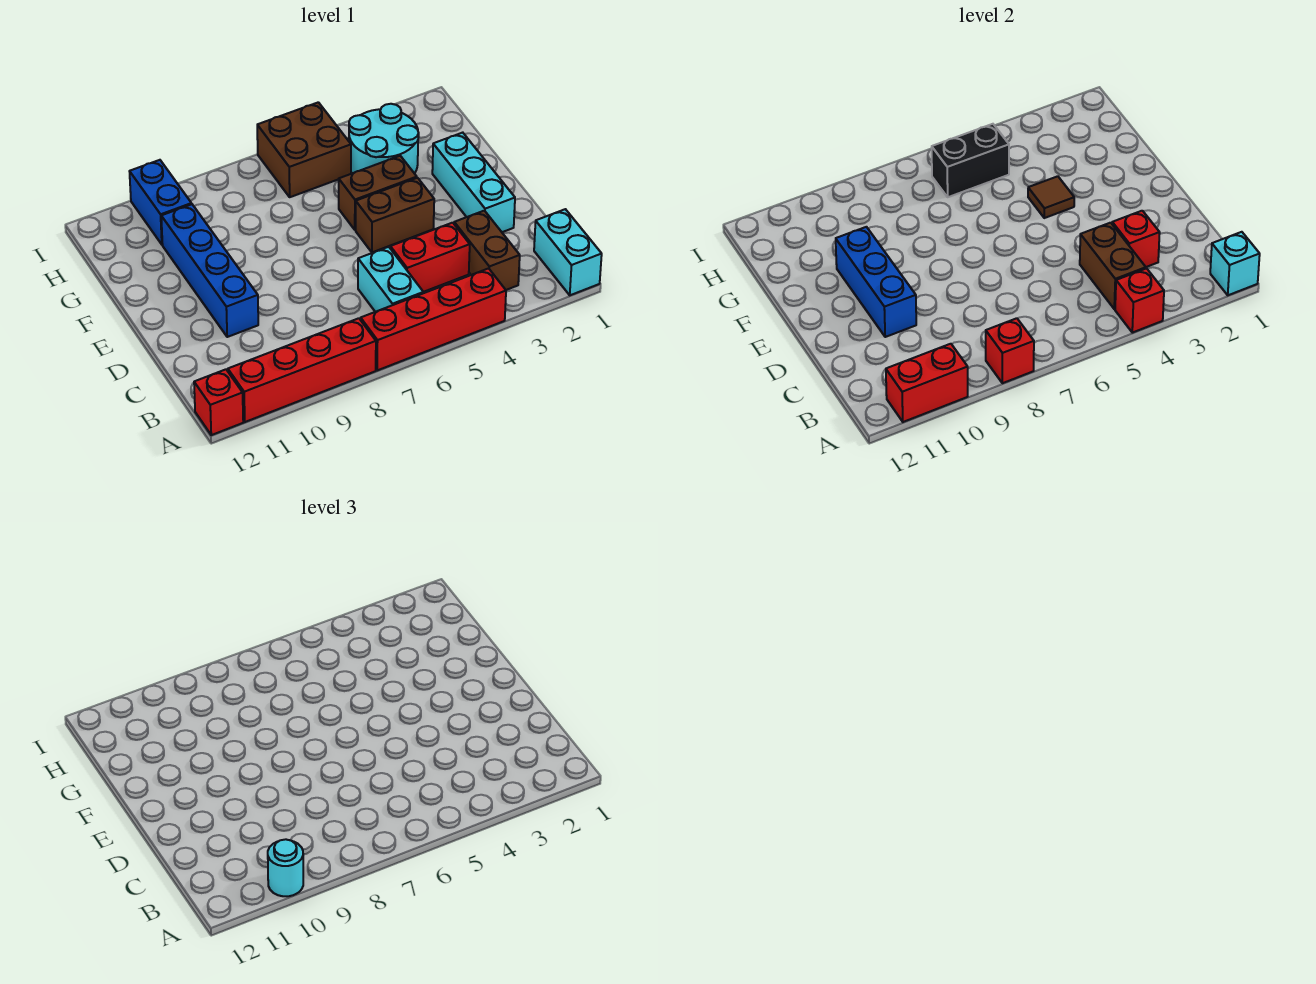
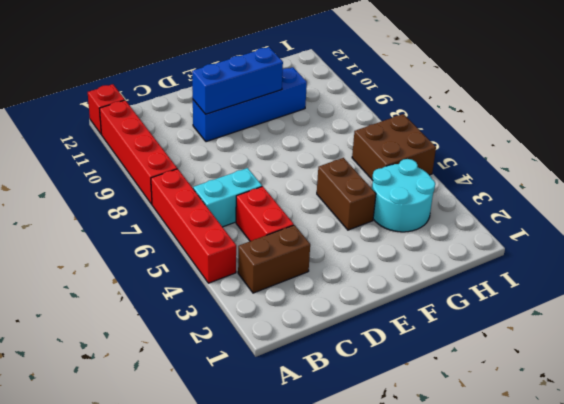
none -> cyan brick A1:B1 level 1
none -> cyan brick D2:F2 level 1
none -> brown brick E4:E5 level 1

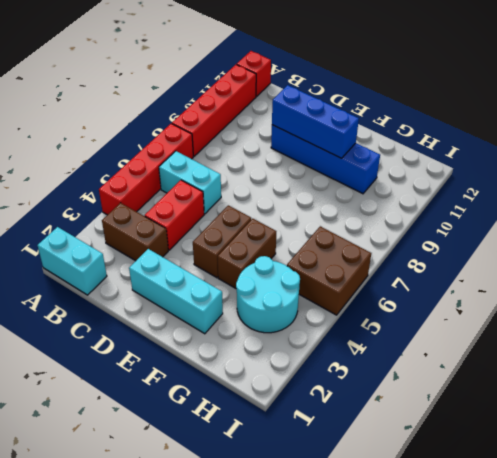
none -> blue brick H10:I10 level 1
none -> cyan brick A1 level 2
none -> red brick A4 level 2

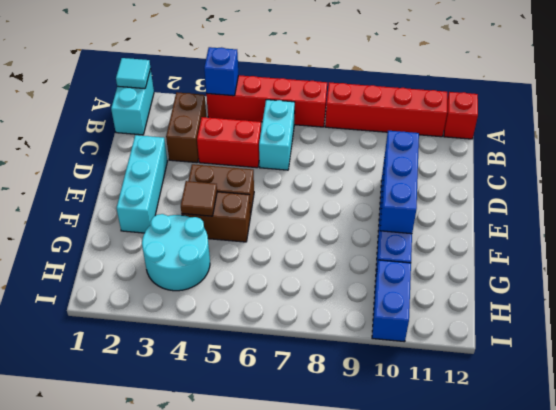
cyan tile A1 level 2 -> cyan brick A1 level 2
blue brick A4 level 2 -> red brick A4 level 2
none -> brown brick H5:I6 level 1
none -> red brick A8 level 2
none -> red brick A10:A11 level 2

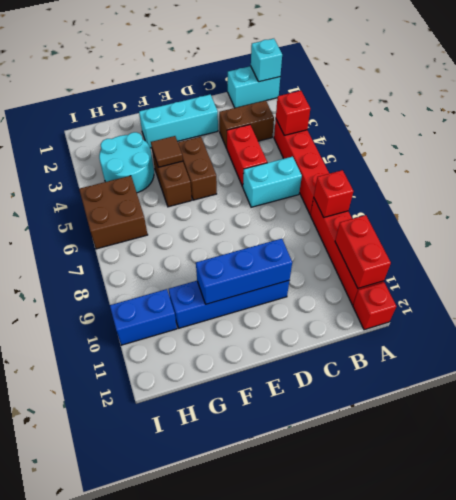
none -> brown brick B4:C4 level 2
none -> red brick C3 level 2
none -> black brick H5:H6 level 2

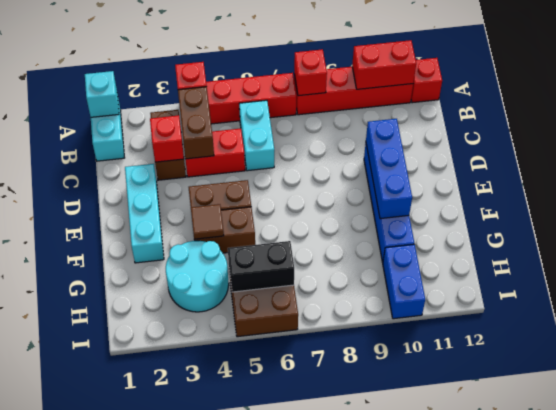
none -> cyan round brick A10 level 3

